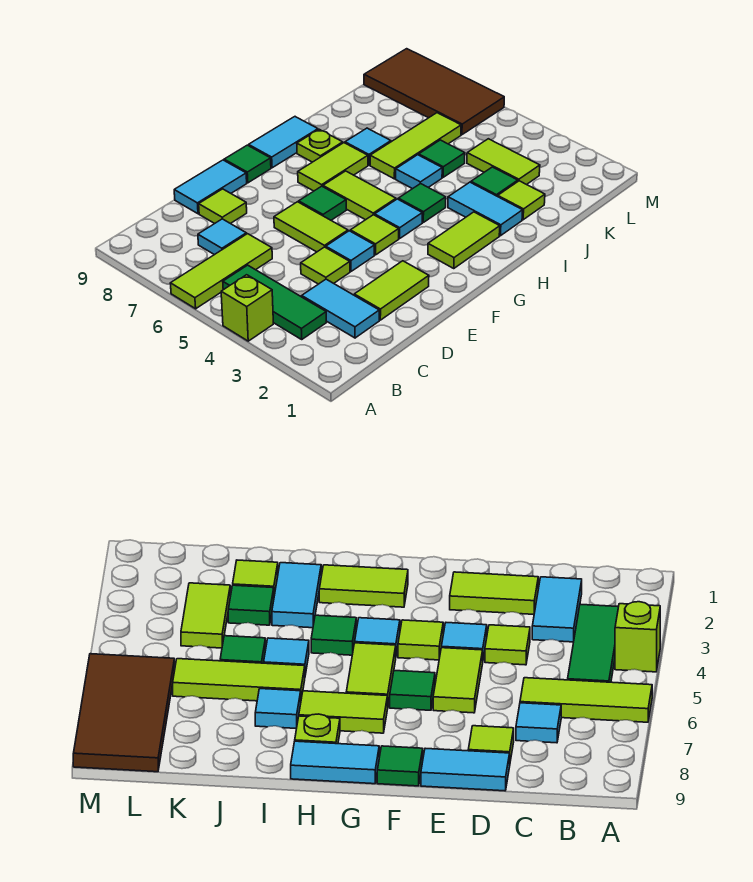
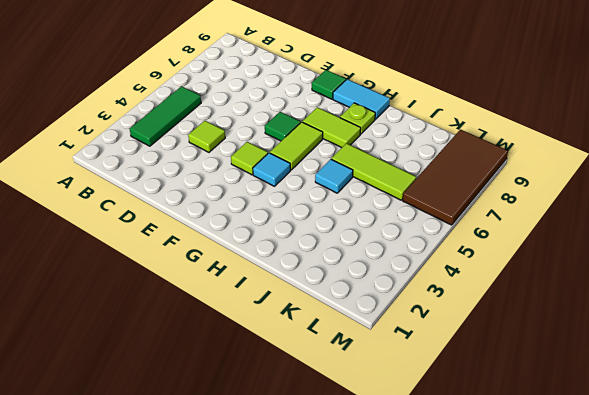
none -> lime brick A4 level 1
none -> lime tile A6:C6 level 1
none -> cyan tile C2:C3 level 1
none -> cyan tile C7 level 1

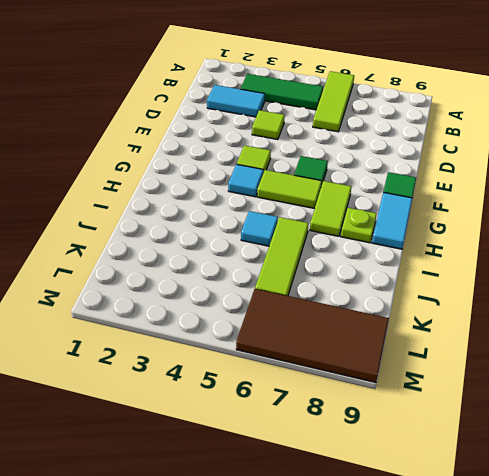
none -> lime brick A4 level 1
none -> cyan tile C7 level 1
none -> lime tile D2:E2 level 1
none -> lime tile D8 level 1

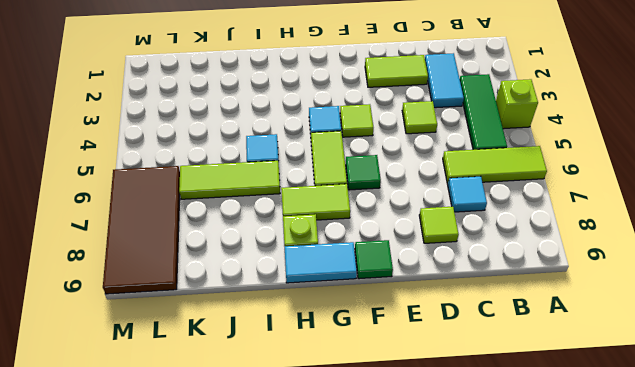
none -> cyan tile D9:E9 level 1
none -> cyan tile E4 level 1
none -> lime tile E5:E6 level 1
none -> lime tile G2:H2 level 1

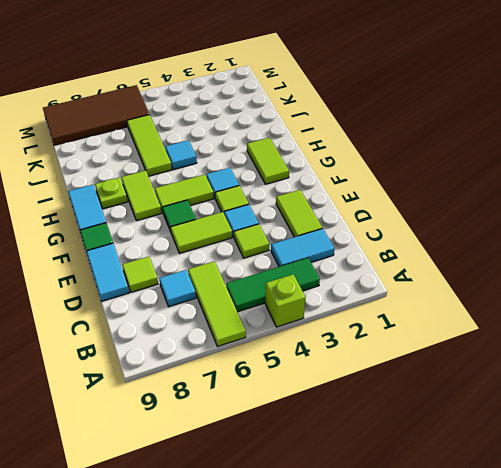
none -> green tile H4 level 1
none -> cyan tile I2:I3 level 1
none -> cyan tile I7 level 1
none -> lime tile J2 level 1

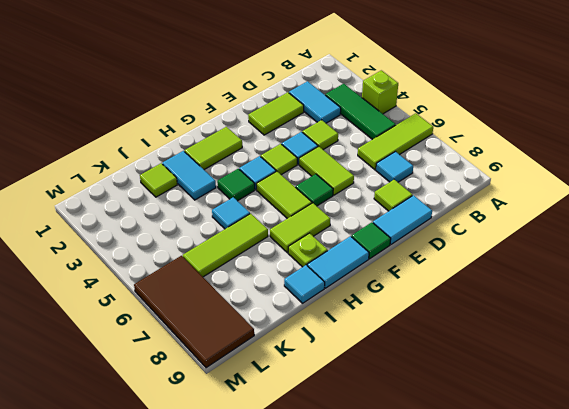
cyan tile I9 level 1 -> cyan tile I7 level 1
none -> green tile J3 level 1
none -> green tile J5 level 1
none -> lime tile K3:K4 level 1

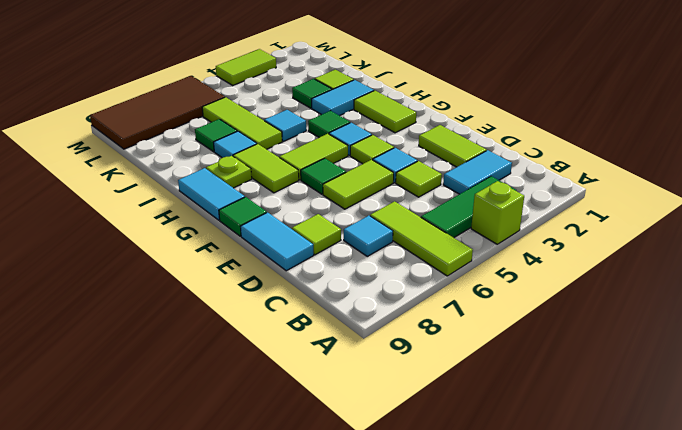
green tile J7 level 1 -> green tile J5 level 1
lime tile M3:M4 level 1 -> lime tile K3:K4 level 1

